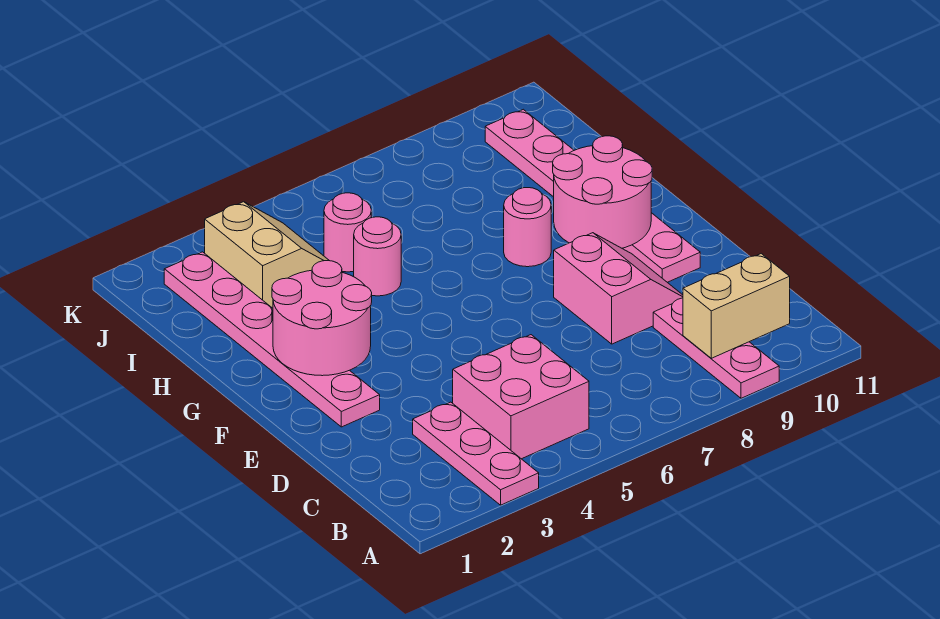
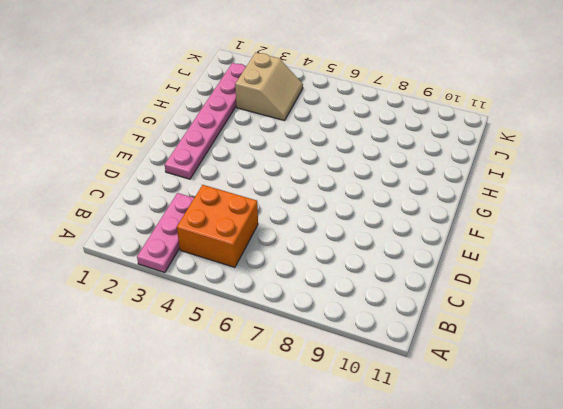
orange brick B4:C5 level 1 -> pink brick B4:C5 level 1
none -> pink plate A9:C9 level 1
none -> pink slope D8:E9 level 1 top 8
none -> pink plate E10:J10 level 1

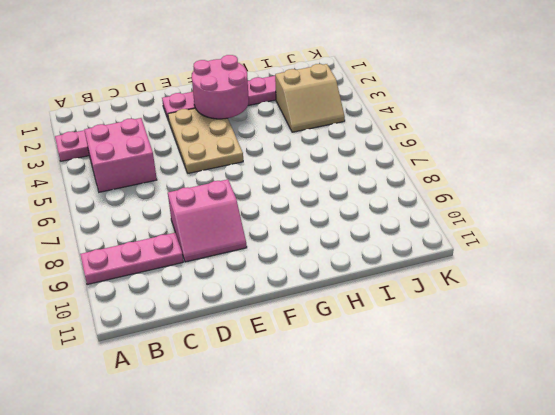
tan plate E3:F5 level 1 -> none
none -> pink plate E10:J10 level 1
none -> pink round brick G8 level 1
none -> pink round brick H5 level 1

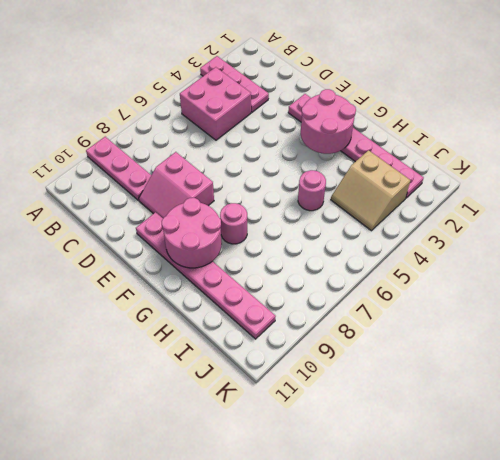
none -> pink round brick I5 level 1
none -> tan brick B9:B10 level 2

